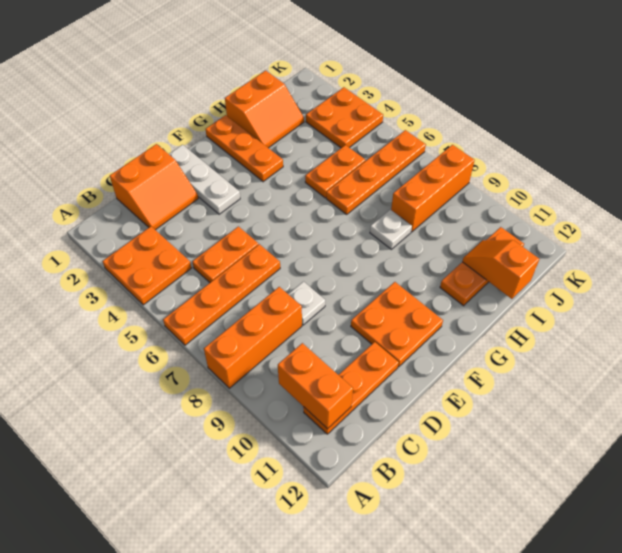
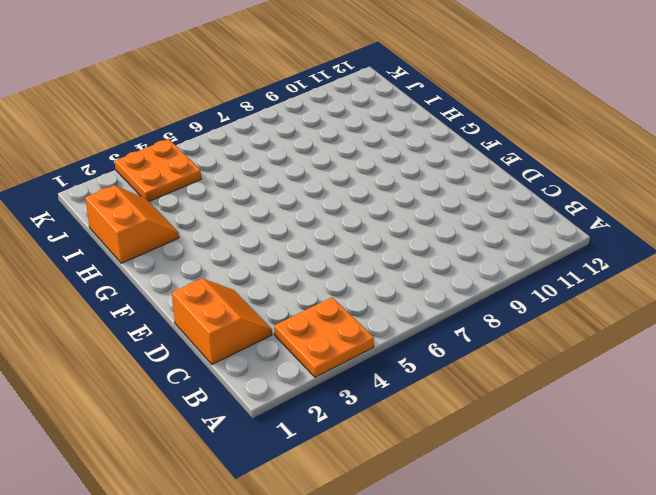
none -> orange plate A6:D6 level 1
none -> orange brick A8:C8 level 1
none -> orange plate B11:D11 level 1

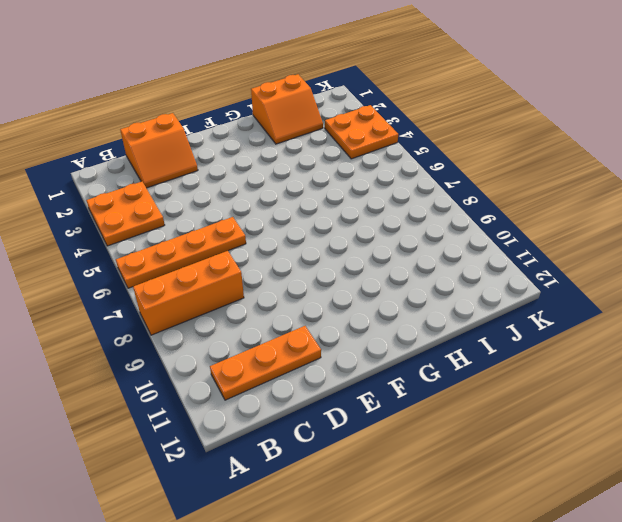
none -> orange plate C5:D5 level 1
none -> white plate D8 level 1
none -> white plate E1:E3 level 1

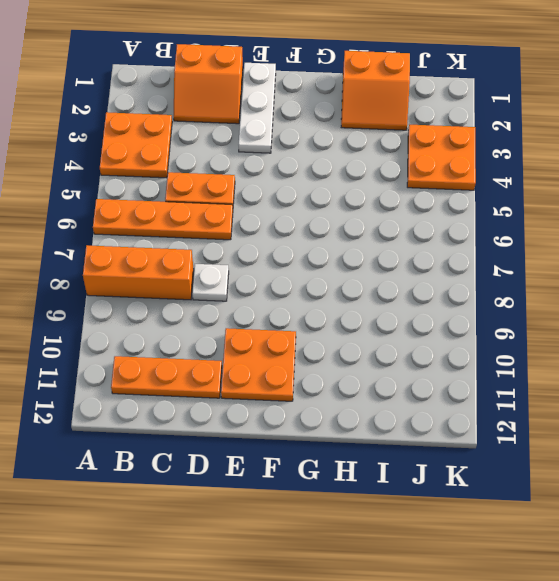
none -> orange plate G1:G3 level 1
none -> orange plate H5:I5 level 1
none -> orange plate H6:K6 level 1

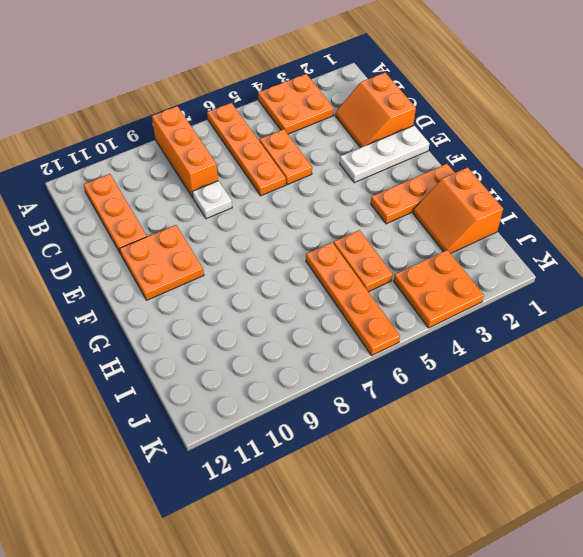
none -> white plate H8 level 1
none -> orange plate H11:J11 level 1
none -> orange brick I8:K8 level 1

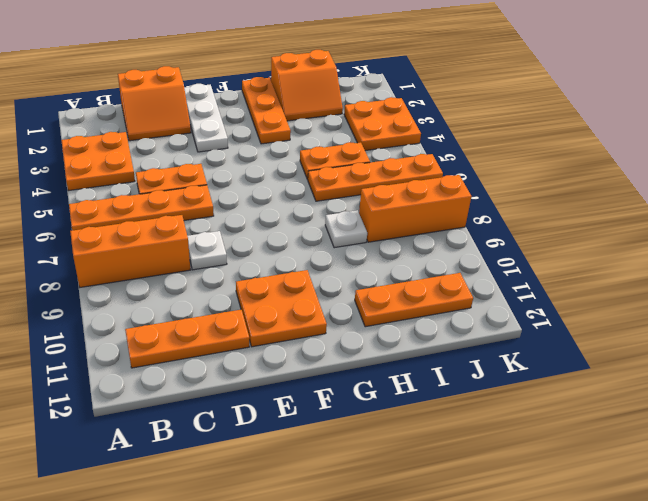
none -> orange brick B10:B11 level 2
none -> orange slope I11:I12 level 2 top 12

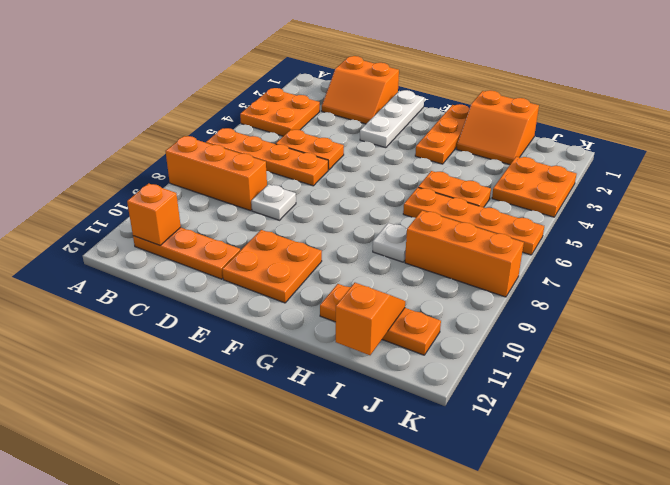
orange brick B11 level 2 -> orange brick B10:B11 level 2

